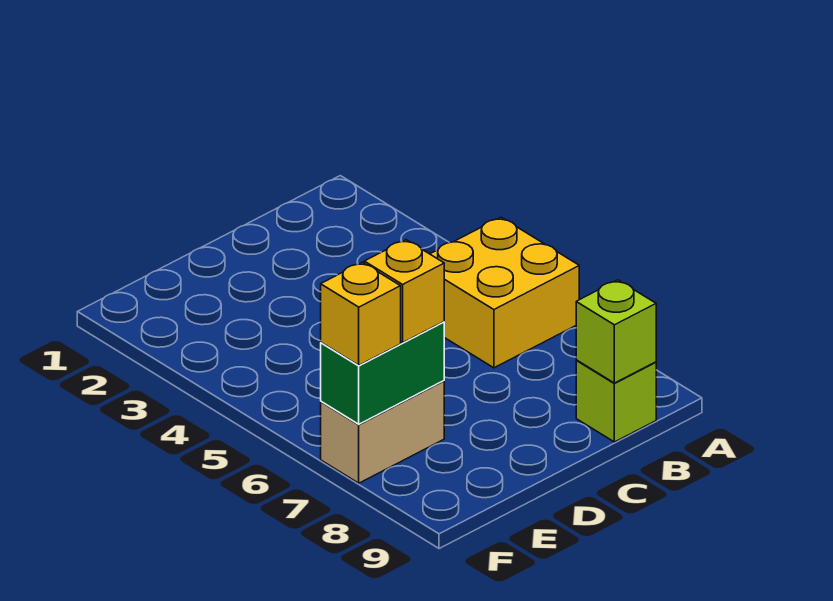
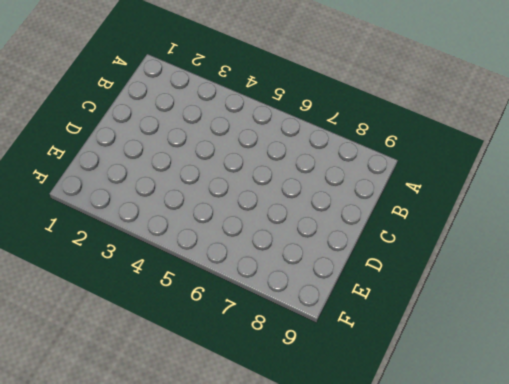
none -> yellow brick A5:B6 level 1
none -> lime brick B9 level 1

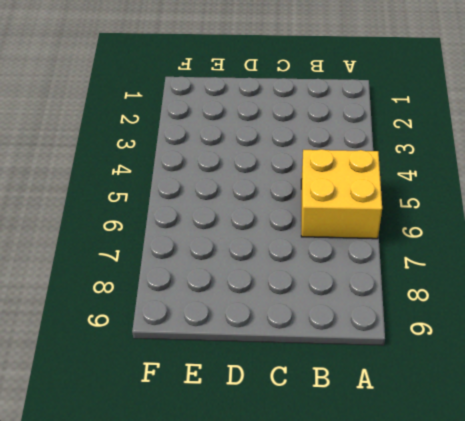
none -> lime brick B9 level 1
none -> tan brick E7:F7 level 1

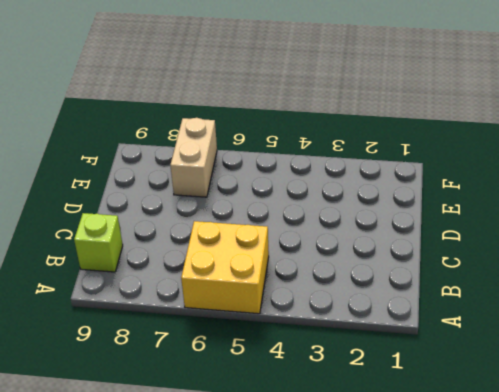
none -> lime brick B9 level 2
none -> green brick E7:F7 level 2

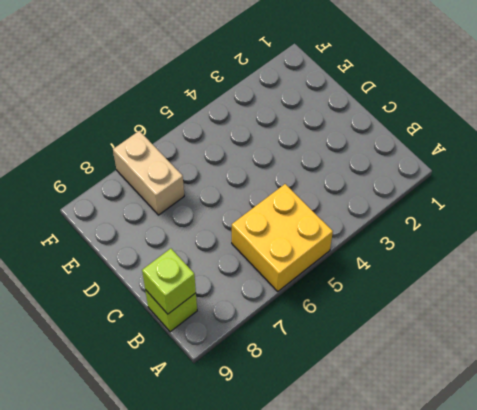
none -> green brick E7:F7 level 2
none -> yellow brick E7 level 3

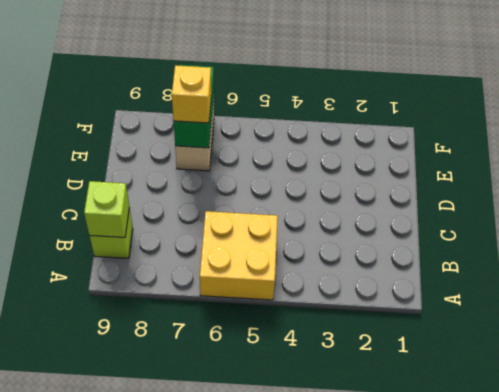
none -> yellow brick F7 level 3

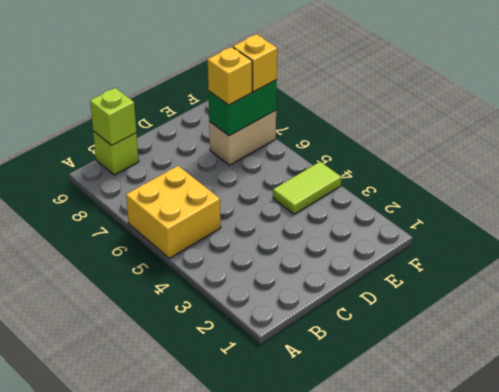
lime tile E4:F4 level 1 -> none

